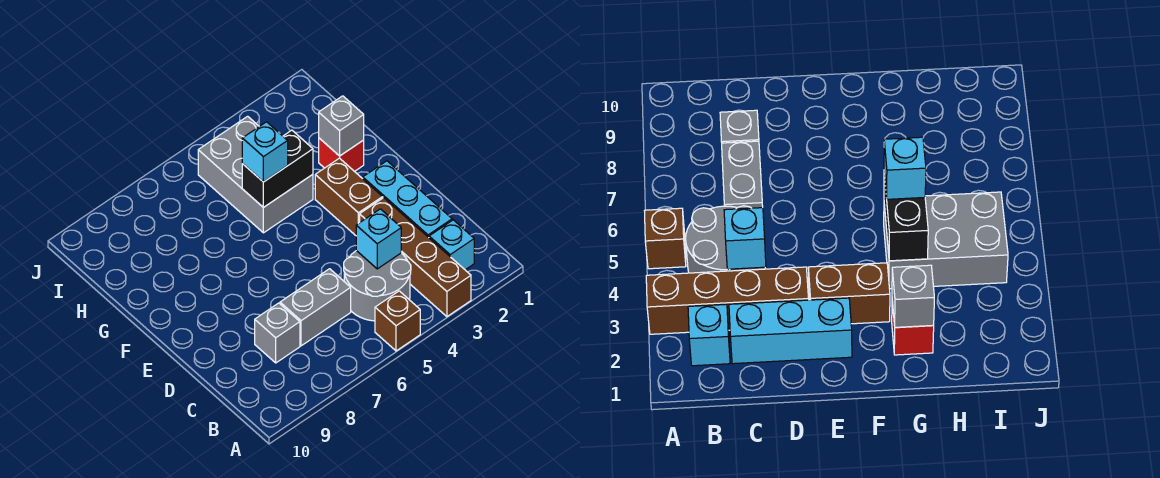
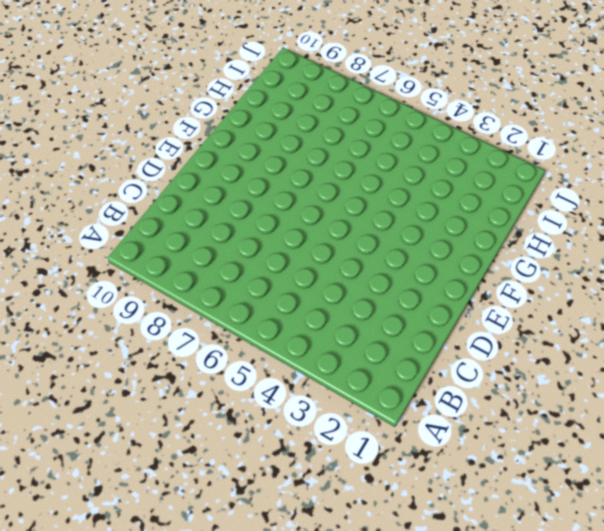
none -> brown brick A3:D3 level 1
none -> brown brick A5 level 1
none -> cyan brick B2 level 1

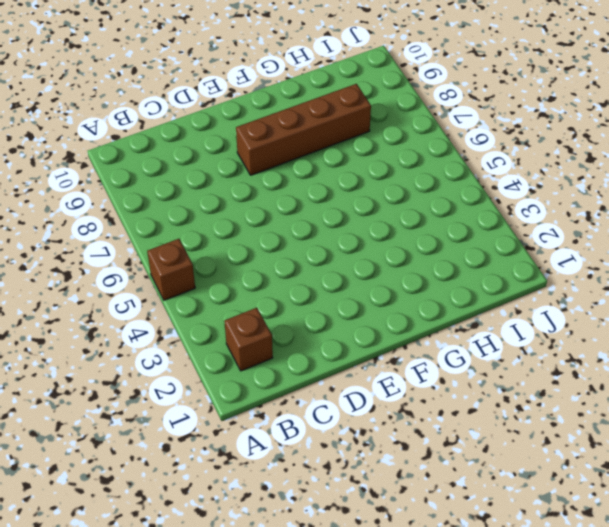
brown brick B2 level 1 -> cyan brick B2 level 1
brown brick E8:H8 level 1 -> brown brick A3:D3 level 1
none -> grey round brick B4:C5 level 1
none -> cyan brick C2:E2 level 1
none -> grey brick C6:C7 level 1

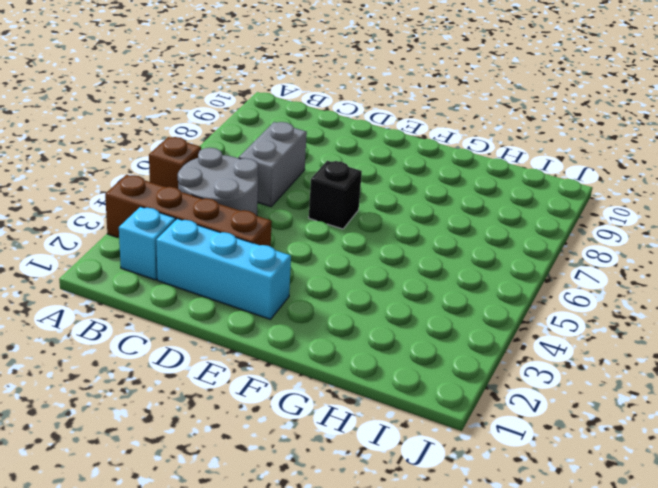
black brick E6 level 1 -> none
none -> grey brick C8 level 1
none -> brown brick E3:F3 level 1
none -> red brick G2 level 1

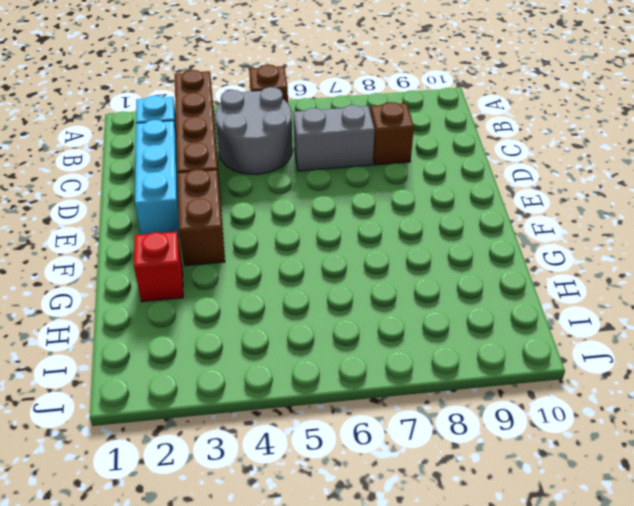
brown brick C8 level 1 -> grey brick C8 level 1
none -> grey brick G4:I5 level 1
none -> cyan brick C4 level 2
none -> grey brick G2 level 2

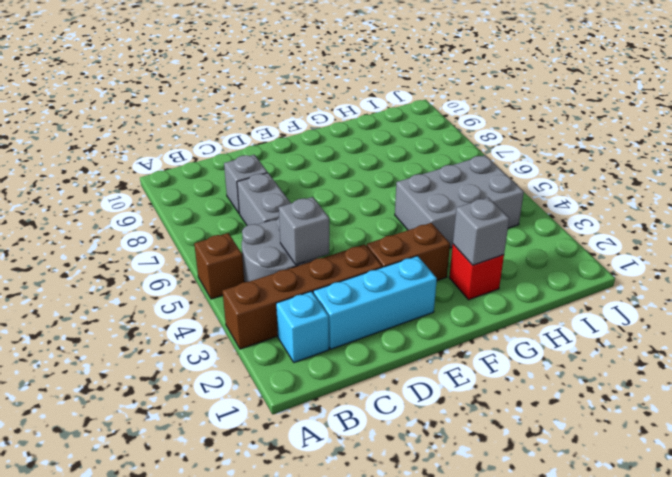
grey brick C4 level 2 -> cyan brick C4 level 2
none -> black brick G4:G5 level 2
none -> cyan brick G5 level 3

